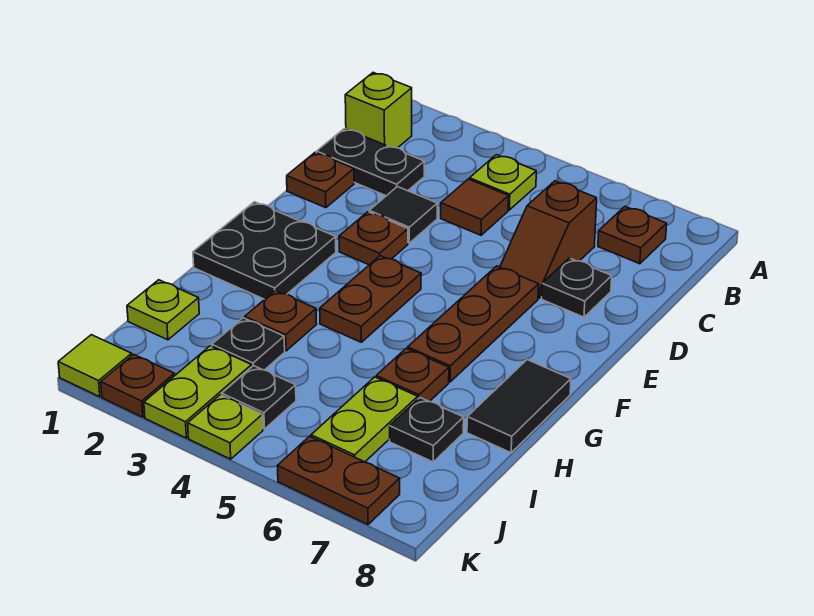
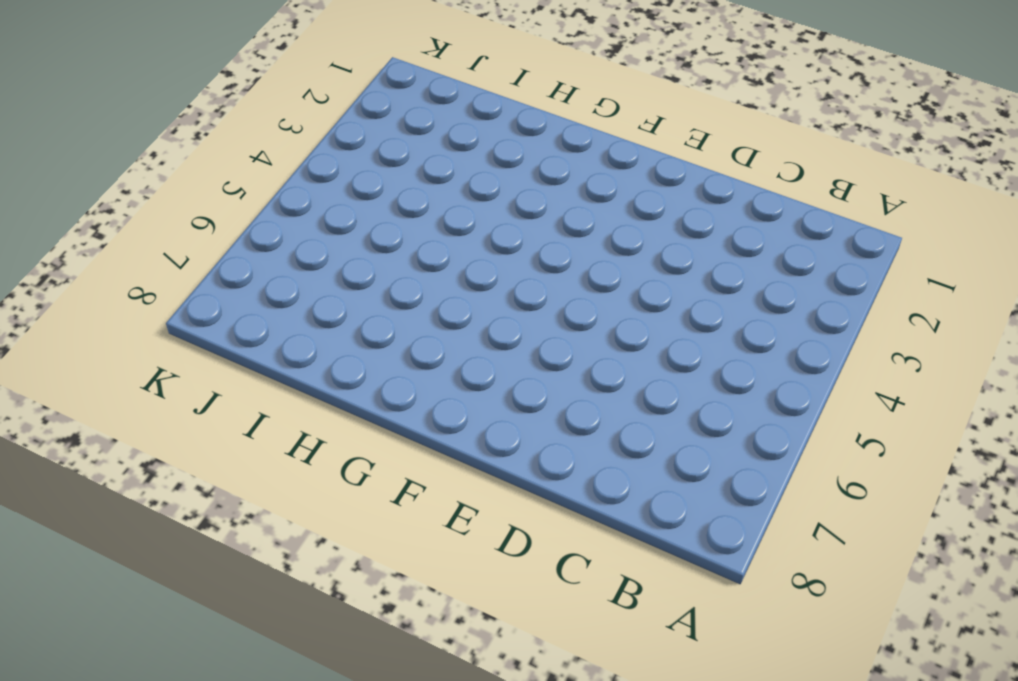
none -> lime brick B1 level 1
none -> lime plate B4 level 1
none -> brown plate B7 level 1

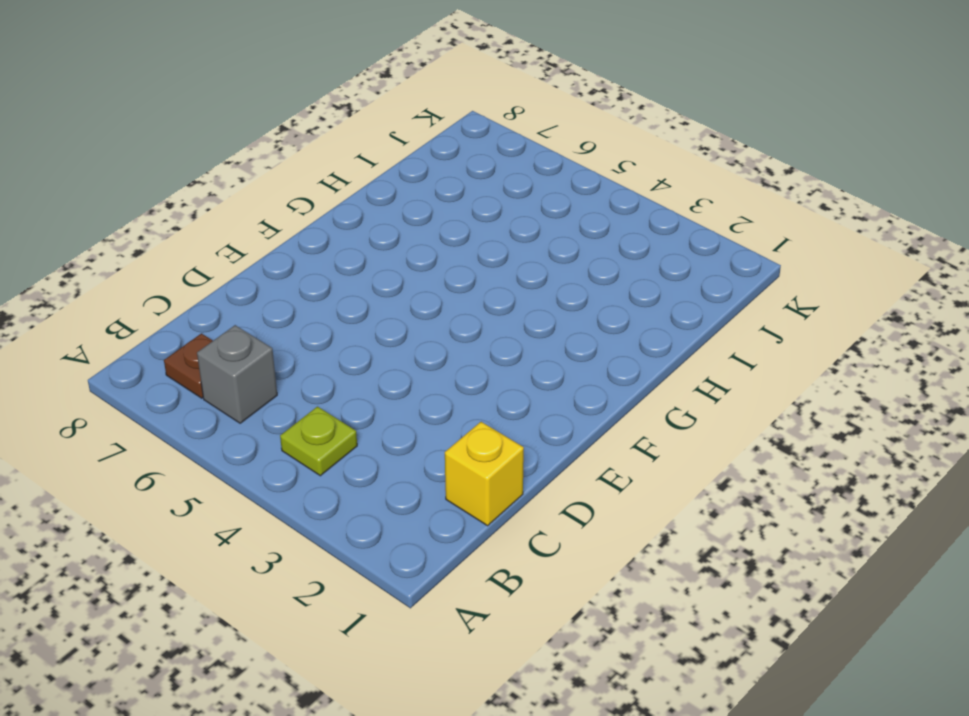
grey brick B6 level 1 -> none
yellow brick C1 level 1 -> black plate C1:C2 level 1
none -> lime brick B1 level 1
none -> brown tile C4 level 1
none -> brown slope C6:D6 level 1 top C

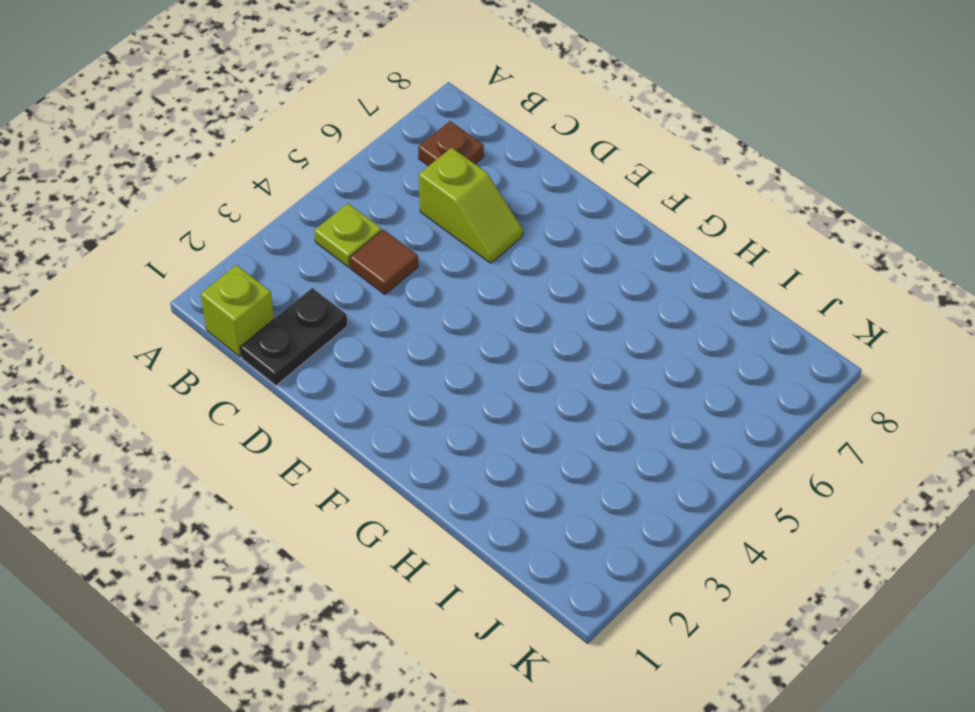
lime slope C6:D6 level 1 top C -> brown slope C6:D6 level 1 top C
none -> brown plate D1 level 1
none -> black tile D3 level 1
none -> black plate D7 level 1

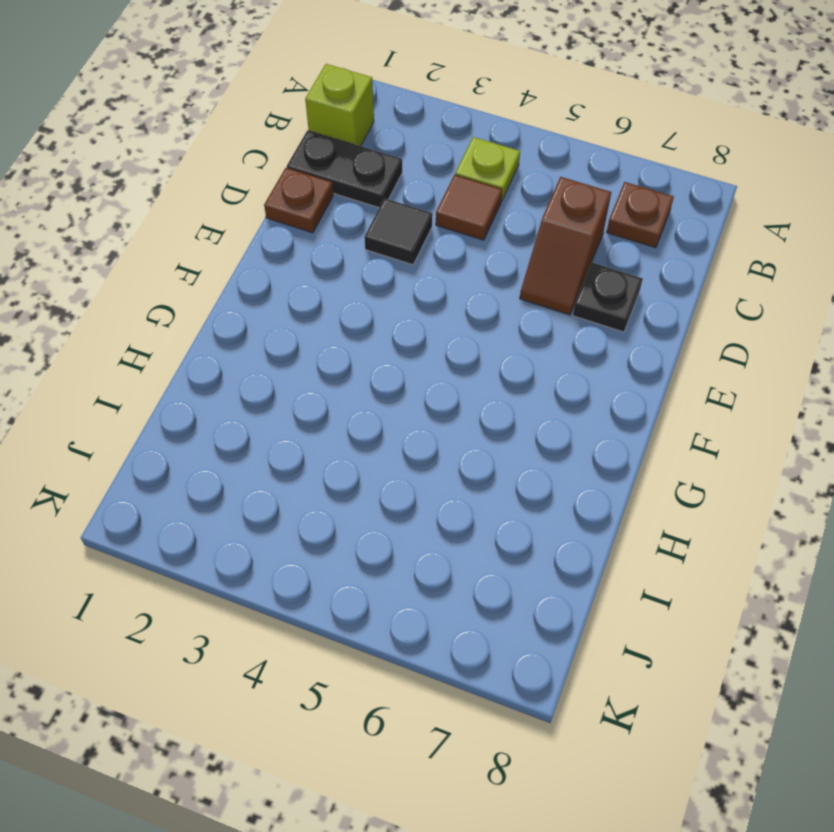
none -> brown plate E3 level 1
none -> brown plate E6:G6 level 1
none -> black plate F1:G2 level 1

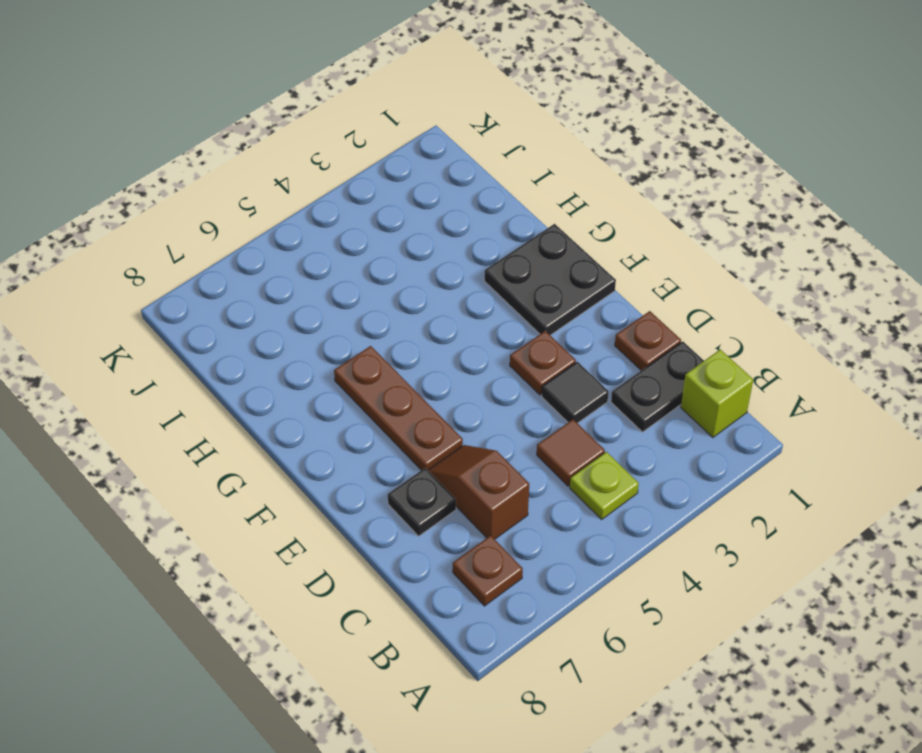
none -> brown plate F4:G4 level 1
none -> black tile G8:H8 level 1
none -> brown plate H3 level 1

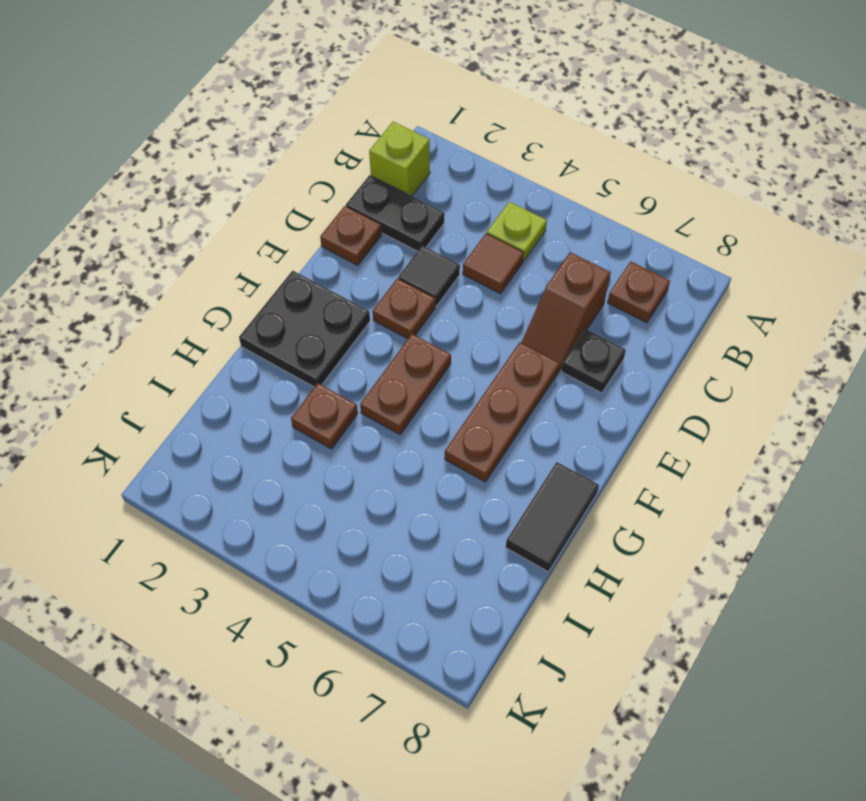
none -> brown plate H6 level 1
none -> lime plate I1 level 1
none -> black plate I3 level 1

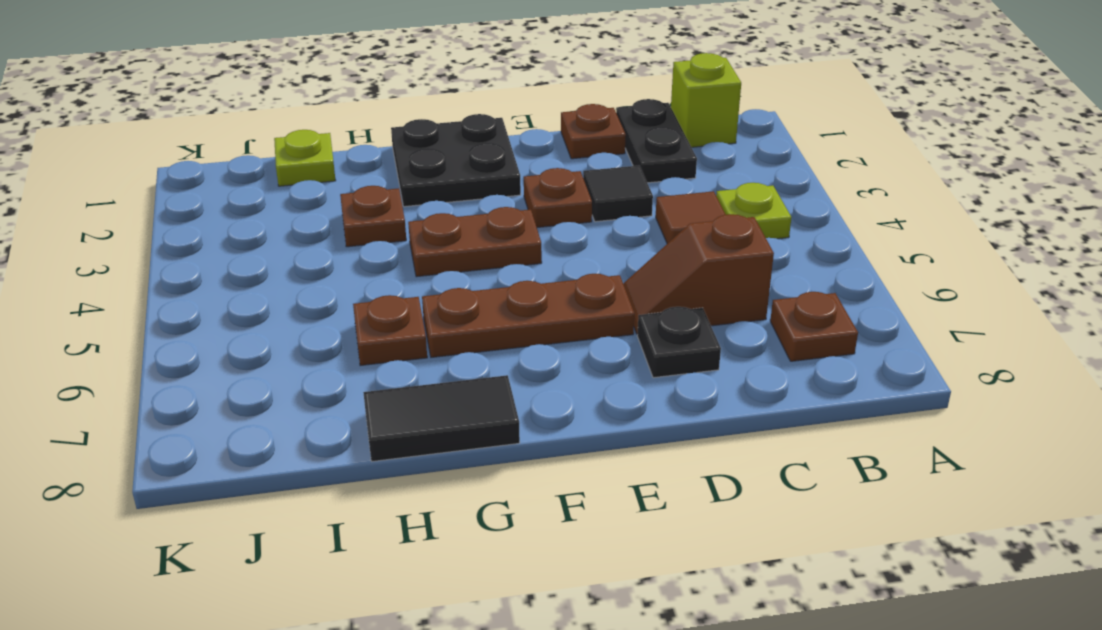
none -> black plate I3 level 1
none -> lime plate I6:J6 level 1
none -> black plate I7 level 1

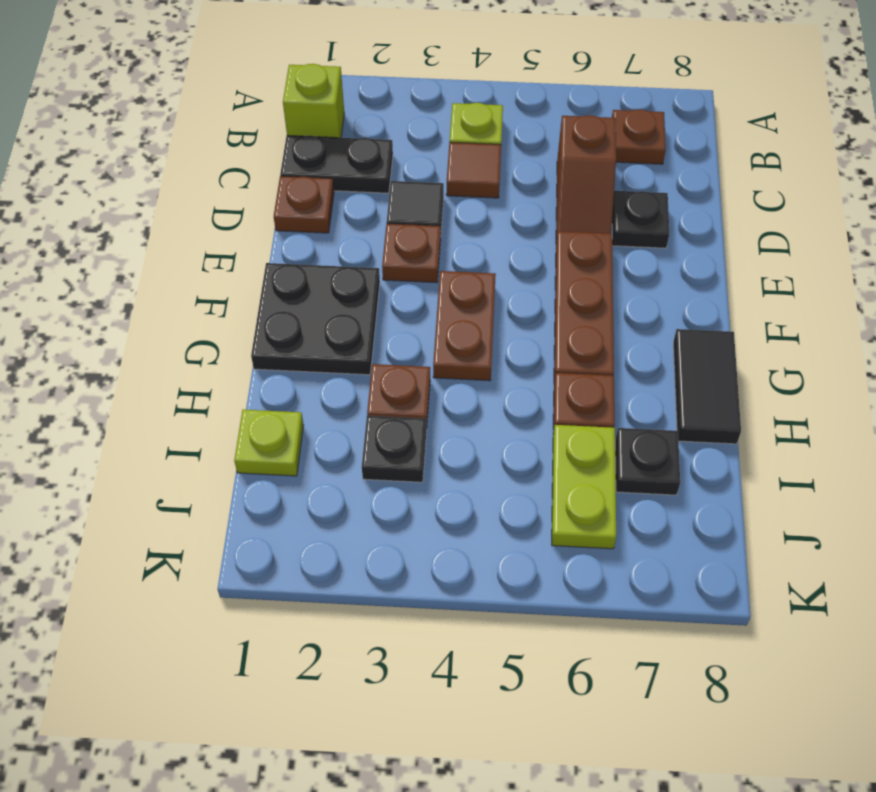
none -> lime plate J3:K3 level 1
none -> black plate J4 level 1
none -> lime tile K1 level 1

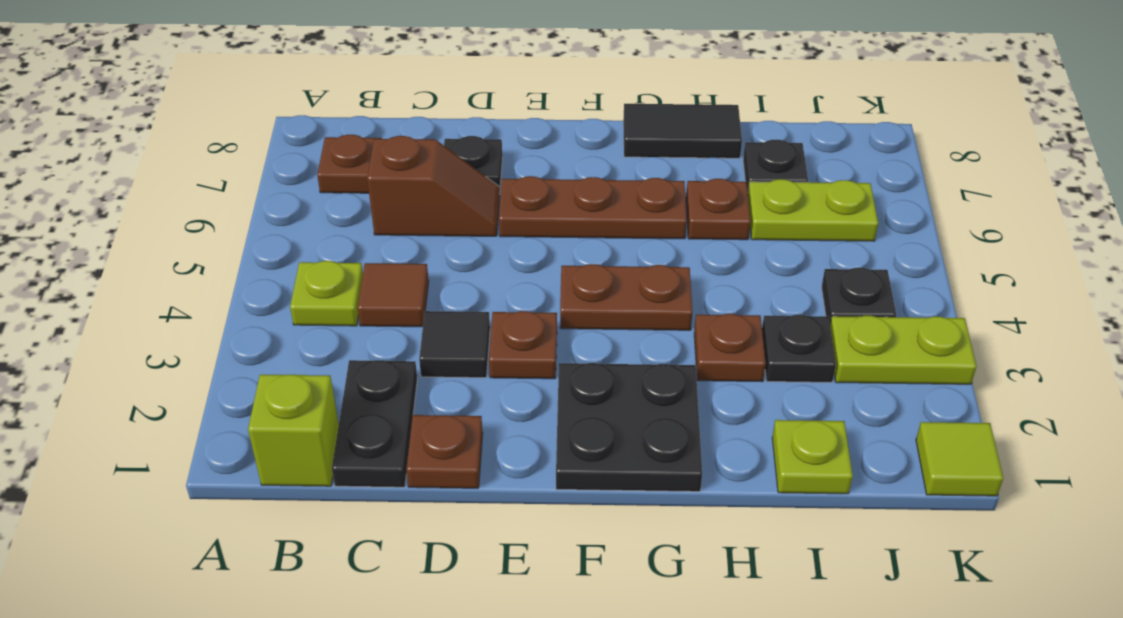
none -> brown plate K2 level 1
none -> lime plate K4 level 1
none -> brown plate K6:K7 level 1

